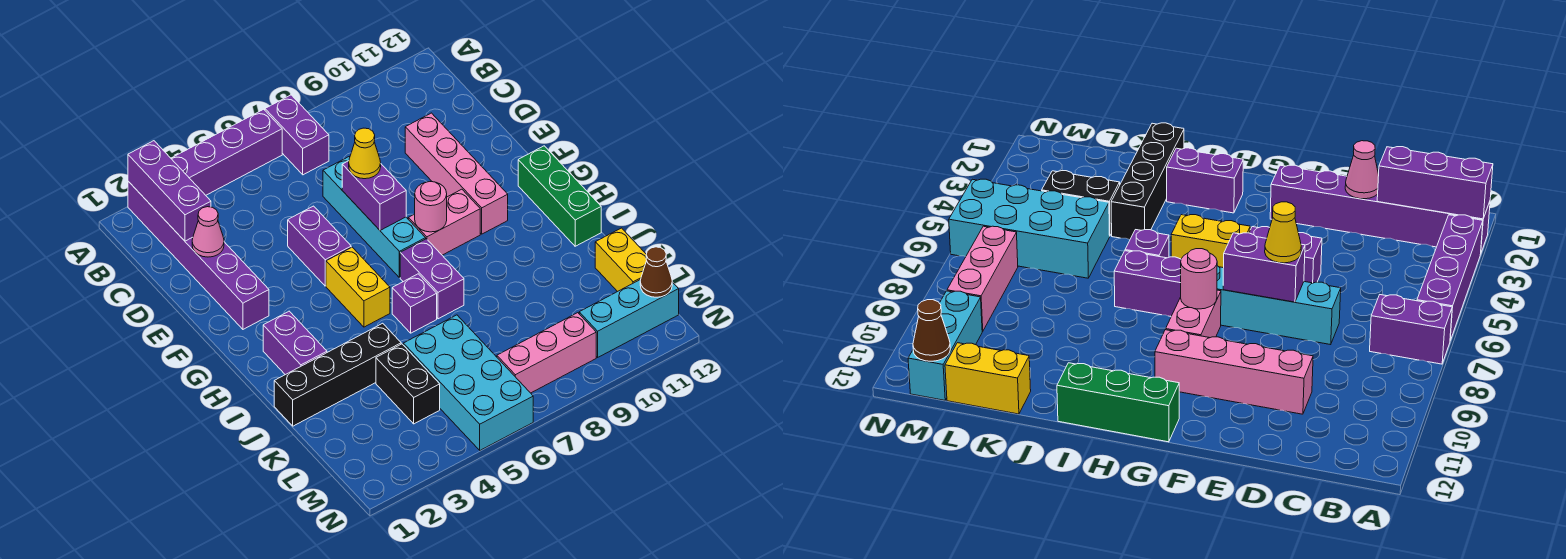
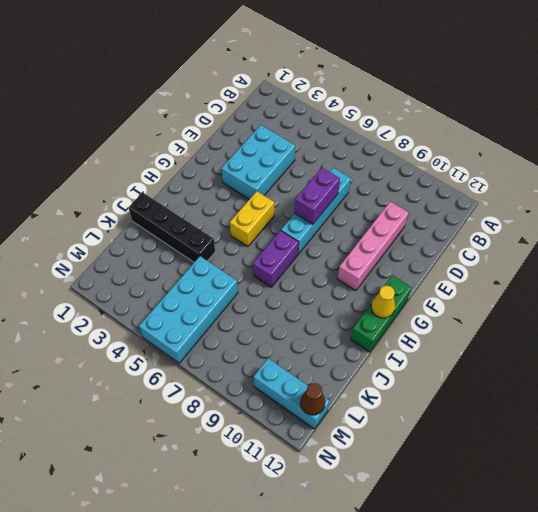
cyan brick D3:F4 level 1 -> none
yellow cone H12 level 2 -> yellow cone E7 level 3
none -> purple brick A2:F2 level 1
none -> purple brick A3:A6 level 1
none -> purple brick A7:B7 level 1

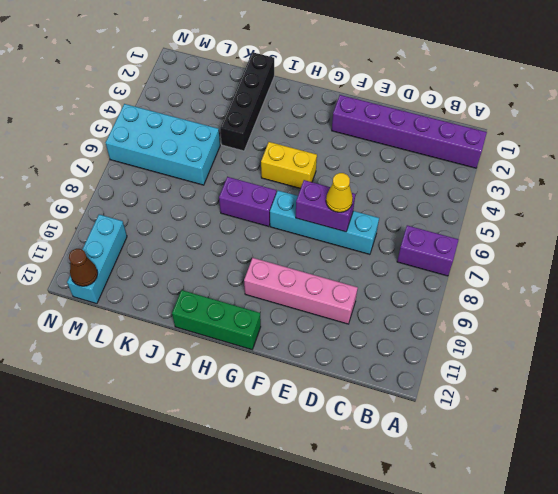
none -> purple brick A3:A6 level 1
none -> purple brick E5:F5 level 1
none -> pink brick G8:G9 level 1

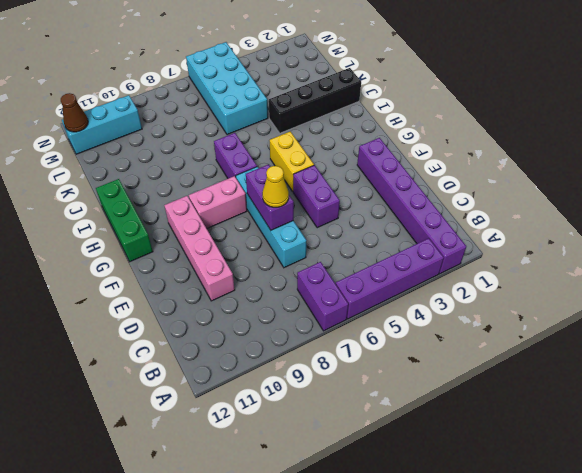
none -> purple brick H2:I2 level 1
none -> purple brick I6 level 1
none -> black brick K4:L4 level 1

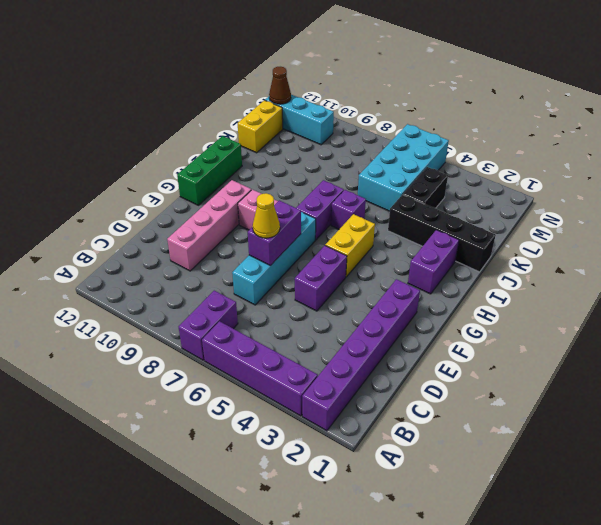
none -> pink brick M7:M9 level 1
none -> purple brick A2:C2 level 2
none -> pink cone D2 level 2

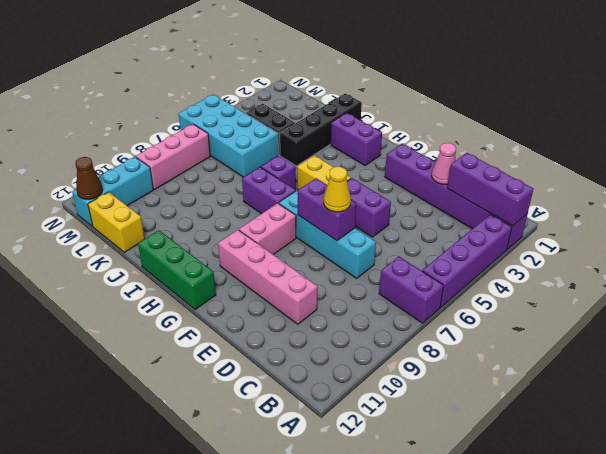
none -> pink round brick G8 level 2

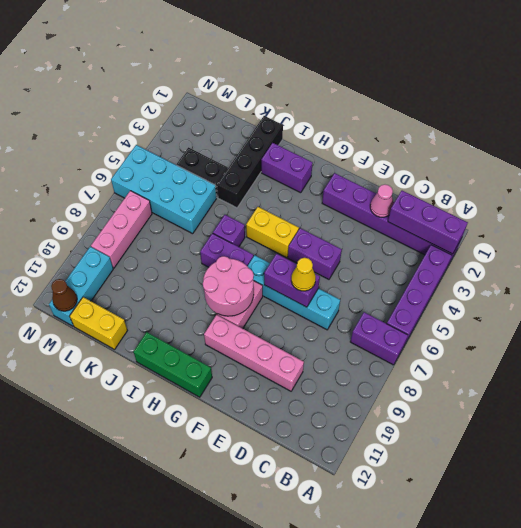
pink round brick G8:H9 level 2 -> pink round brick G8 level 2

